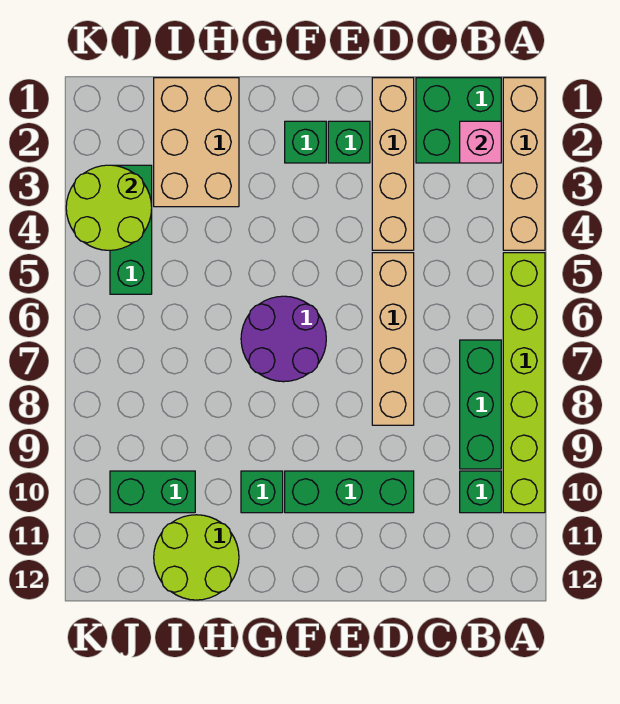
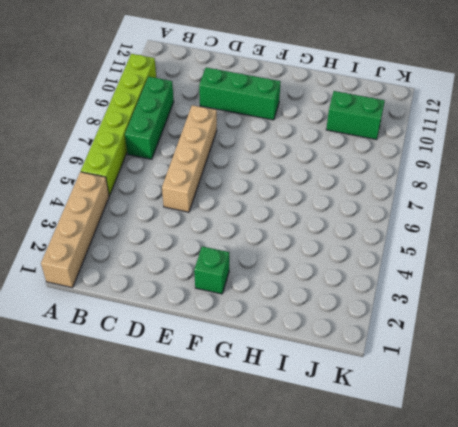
none -> green brick B1:C2 level 1
none -> green brick B10 level 1
none -> tan brick D1:D4 level 1

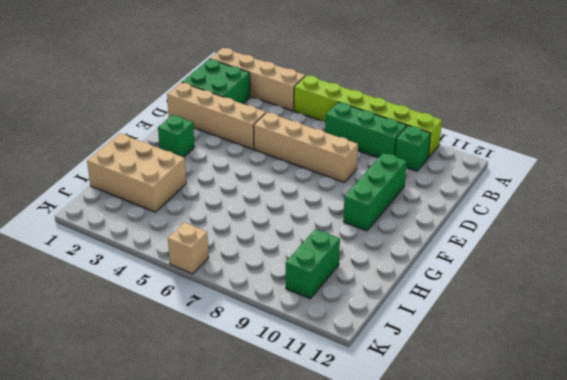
tan brick K6 level 1 -> none
none -> green brick E2 level 1
none -> purple round brick F6:G7 level 1
none -> green brick G10 level 1

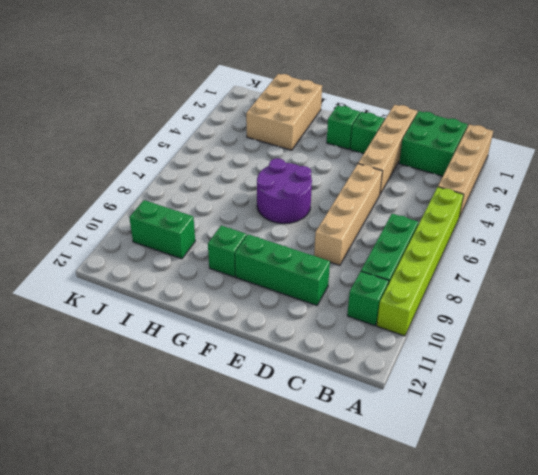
none -> lime round brick H11:I12 level 1
none -> green brick J3:J5 level 1
none -> pink brick B2 level 2

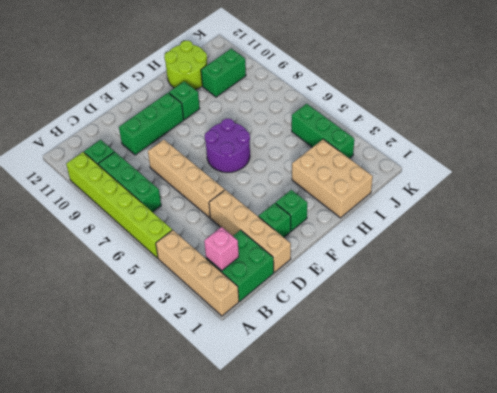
none -> lime round brick J3:K4 level 2

